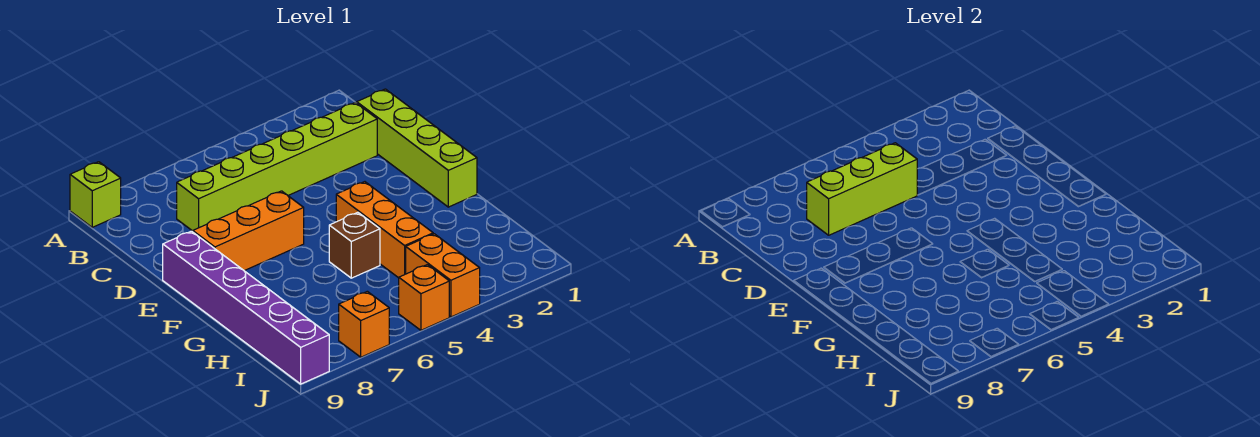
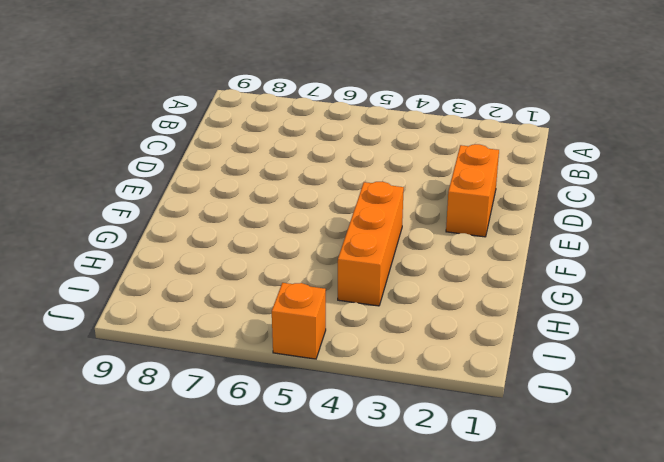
orange brick D2:E2 level 1 -> orange brick I4:J4 level 1
none -> lime brick A9 level 1
none -> lime brick C1:F1 level 1

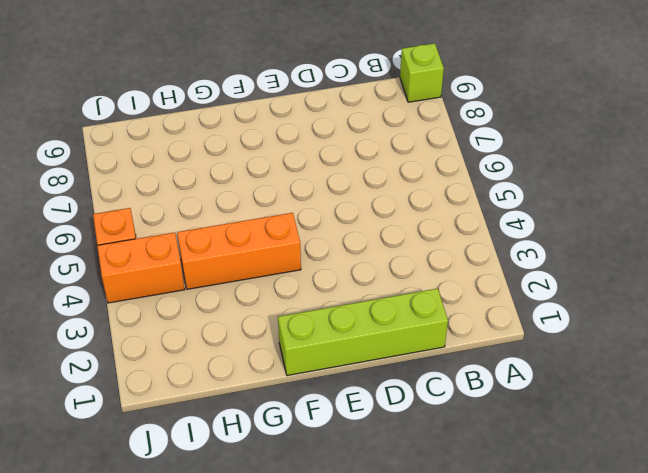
none -> lime brick C2:C7 level 1
none -> orange brick E6:E8 level 1

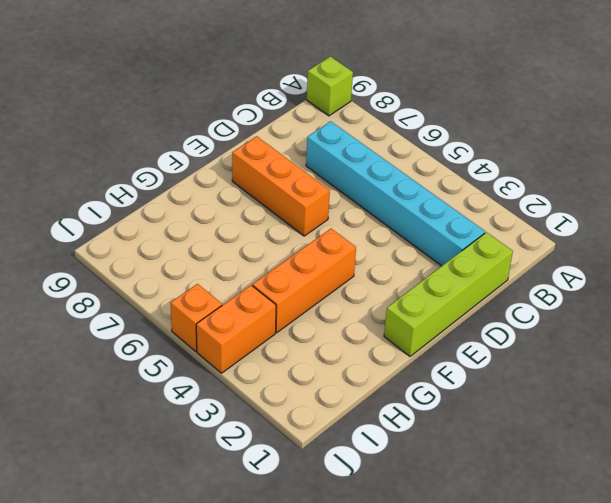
cyan brick C2:C7 level 1 -> lime brick C2:C7 level 1
none -> purple brick E9:J9 level 1
none -> brown brick G5 level 1

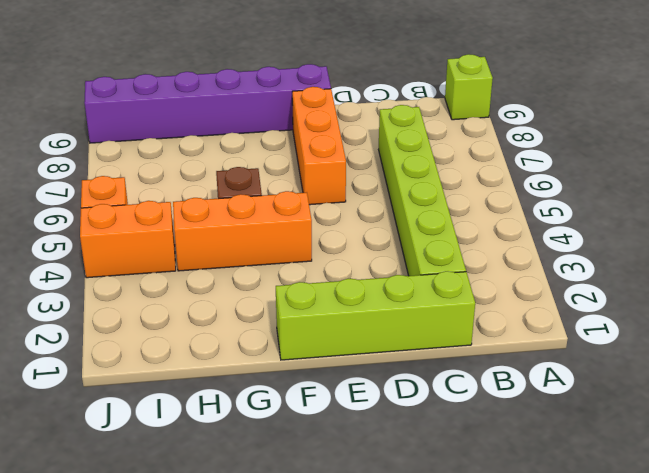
none -> orange brick J7 level 1
none -> lime brick C5:C7 level 2

